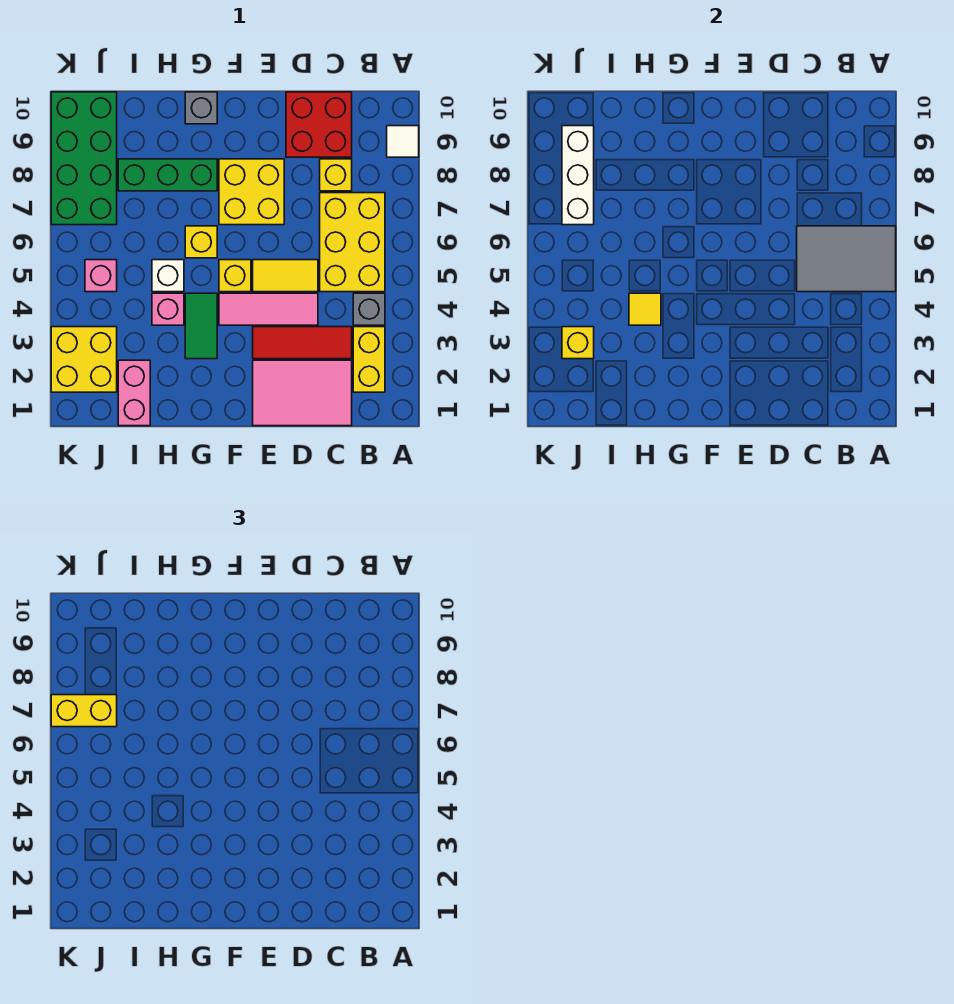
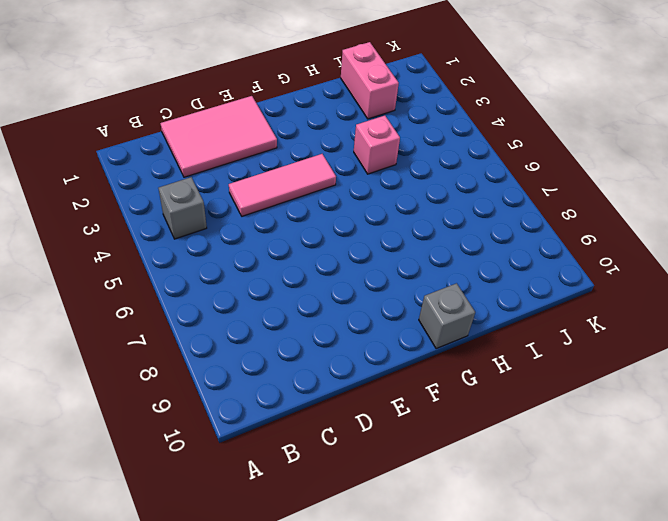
none -> white tile A9 level 1
none -> yellow brick B2:B3 level 1
none -> yellow brick B5:C7 level 1

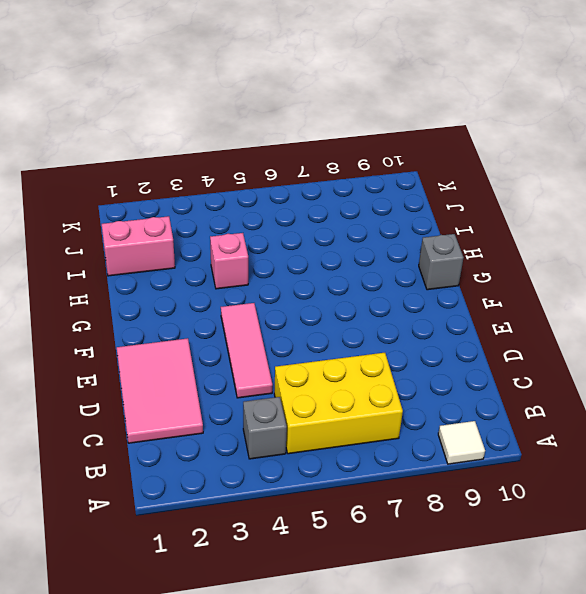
none -> yellow brick B2:B3 level 1
none -> red tile C3:E3 level 1
none -> yellow brick C8 level 1

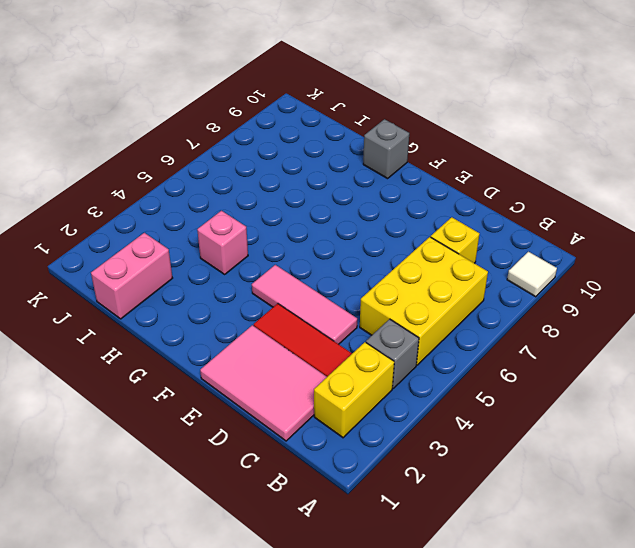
none -> red brick C9:D10 level 1
none -> yellow tile D5:E5 level 1
none -> yellow brick E7:F8 level 1

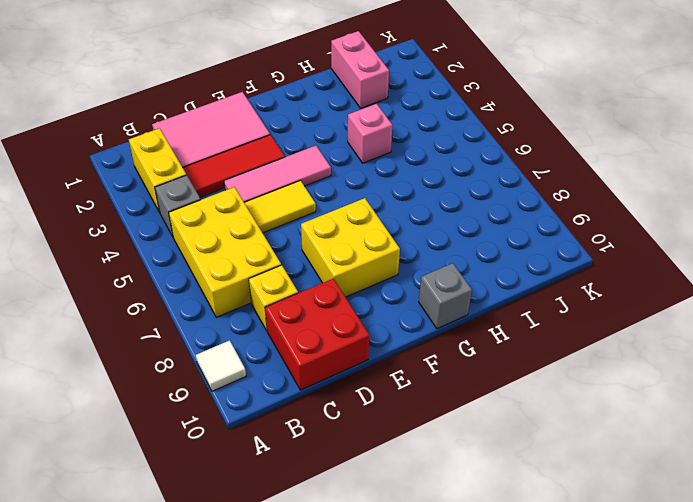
none -> yellow brick F5 level 1
none -> green tile G3:G4 level 1
none -> yellow brick G6 level 1

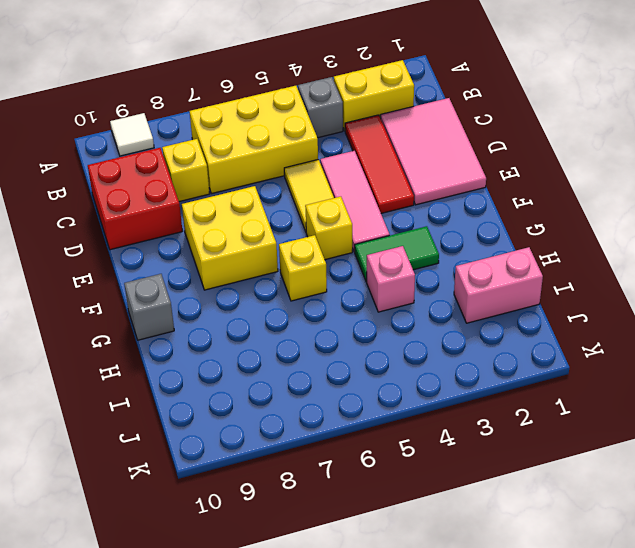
none -> green brick G8:I8 level 1
none -> white brick H5 level 1
none -> yellow brick J2:K3 level 1

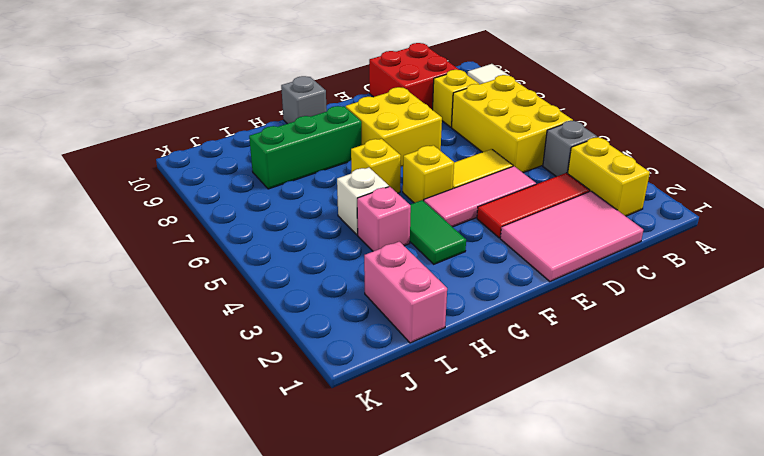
none -> yellow brick J2:K3 level 1
none -> pink brick J5 level 1
none -> green brick J7:K10 level 1

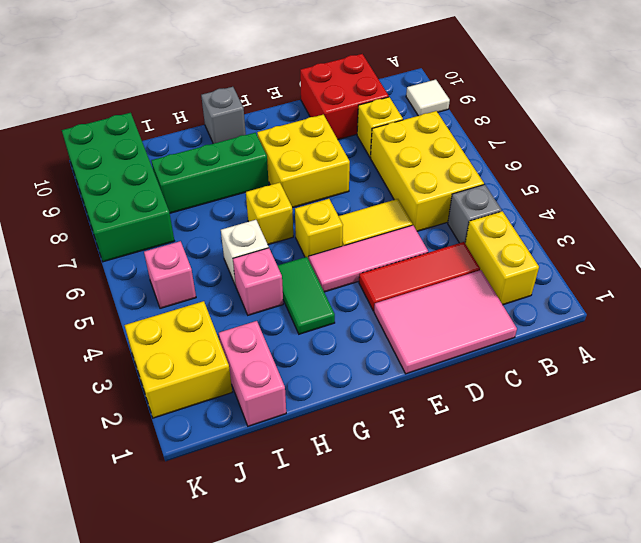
none -> grey tile A5:C6 level 2
none -> yellow tile H4 level 2
none -> yellow brick J3 level 2

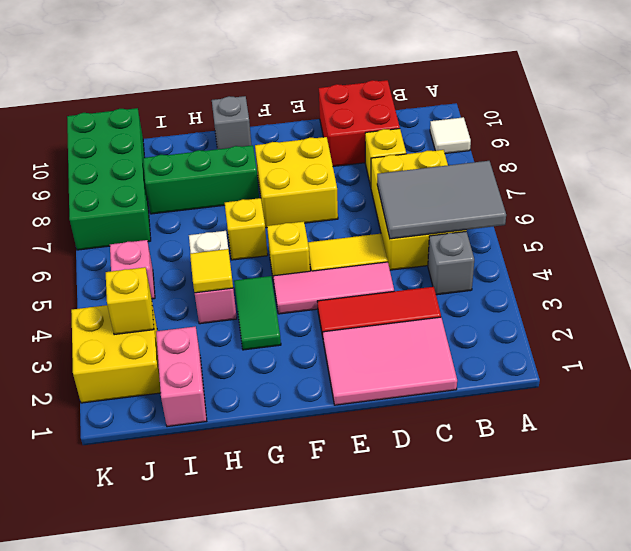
none -> yellow brick B2:B3 level 1
none -> white brick J7:J9 level 2
none -> yellow brick J7:K7 level 3

